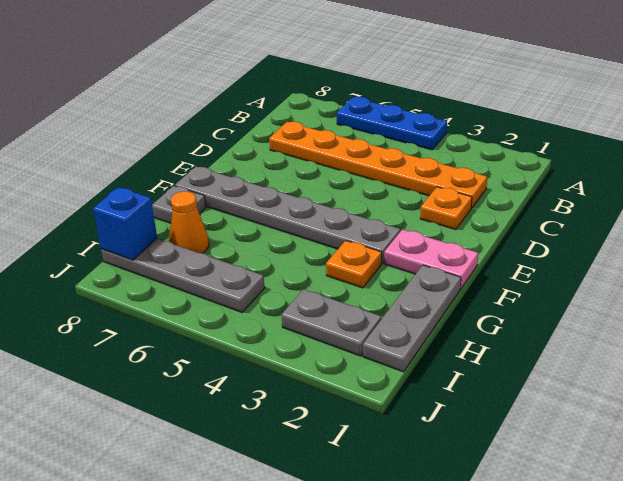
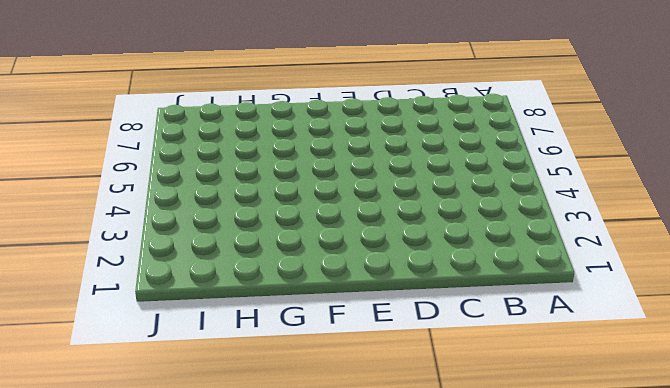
none -> blue plate A4:A6 level 1
none -> orange plate C2:C7 level 1
none -> orange plate D2 level 1

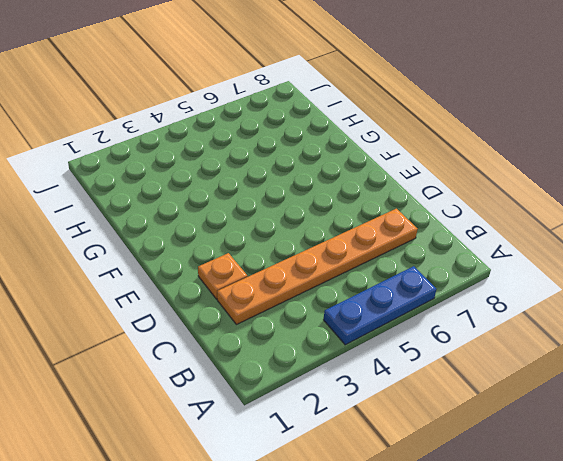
none -> pink plate F1:F2 level 1
none -> grey plate F3:F8 level 1
none -> grey plate G1:I1 level 1

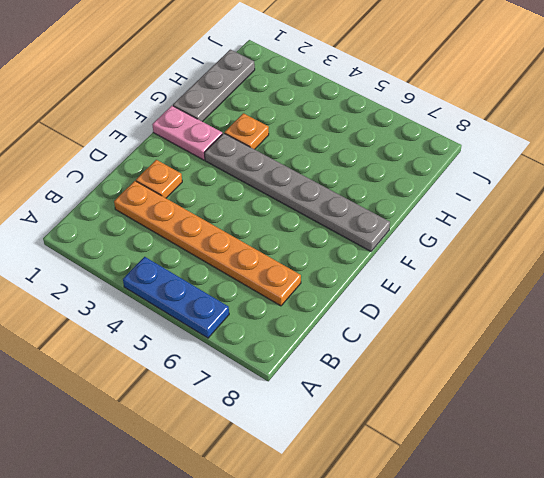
none -> grey plate G8 level 1
none -> orange cone H7 level 1
none -> grey plate I2:I3 level 1

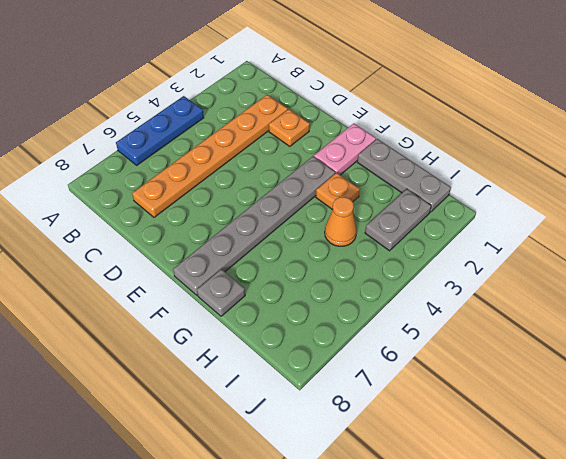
orange cone H4 level 1 -> orange cone H7 level 1
none -> grey plate I5:I8 level 1
none -> blue brick I8 level 2

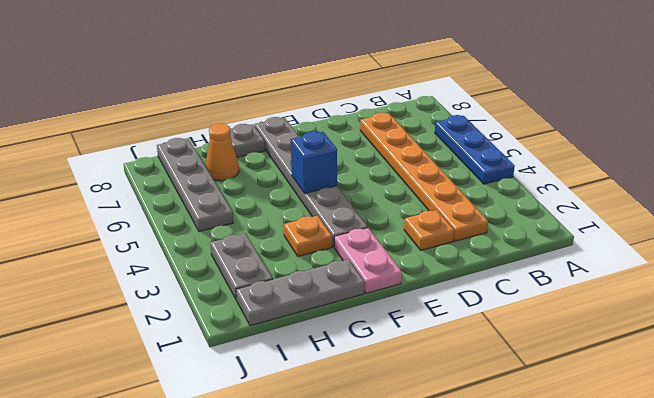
blue brick F5 level 2 -> blue brick I8 level 2

